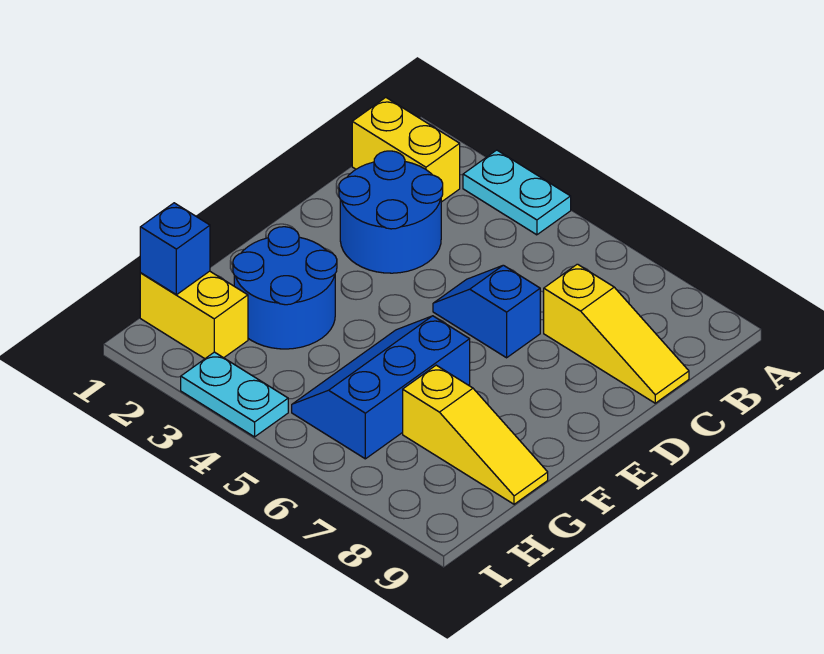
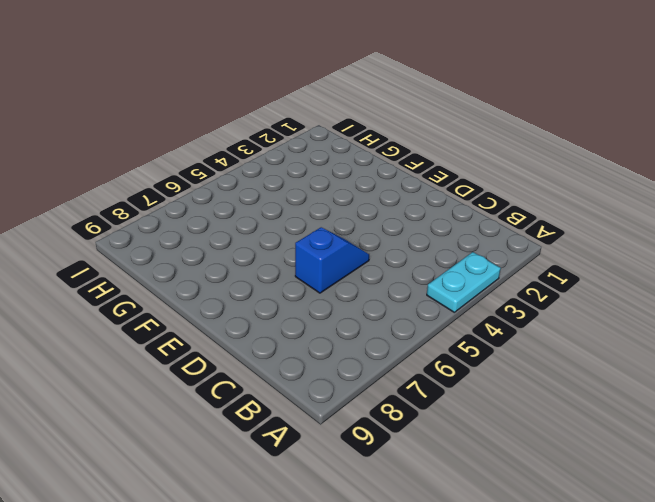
none -> yellow brick B1:B2 level 1
none -> blue round brick C2:D3 level 1

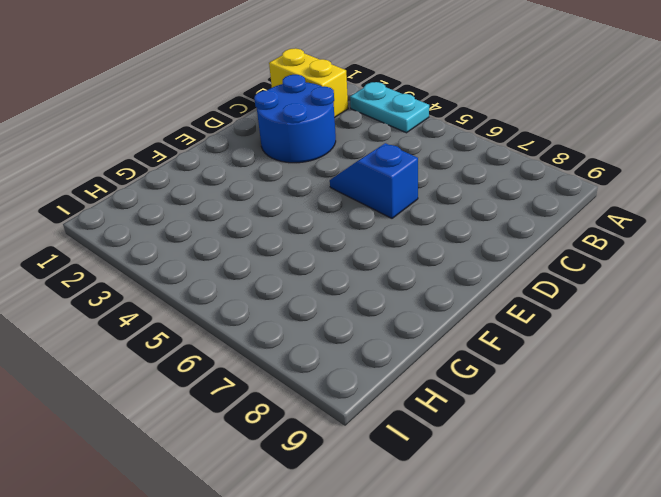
none -> yellow slope C7:C9 level 1 top 7
none -> blue round brick F2:G3 level 1

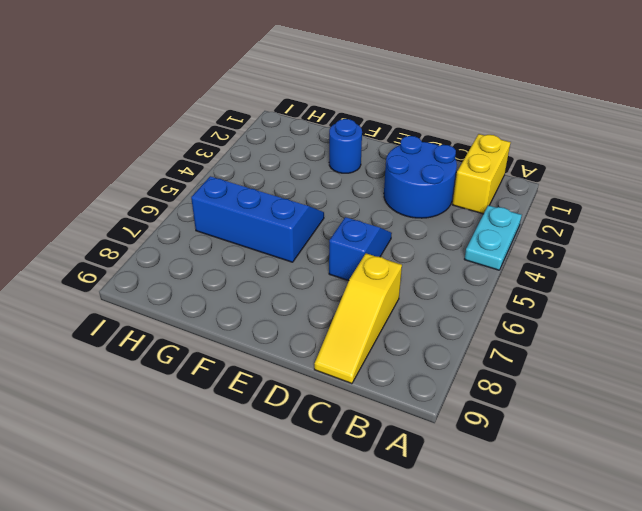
blue round brick F2 level 1 -> blue round brick F2:G3 level 1
none -> yellow slope G7:G9 level 1 top 7
none -> yellow brick H1:H2 level 1

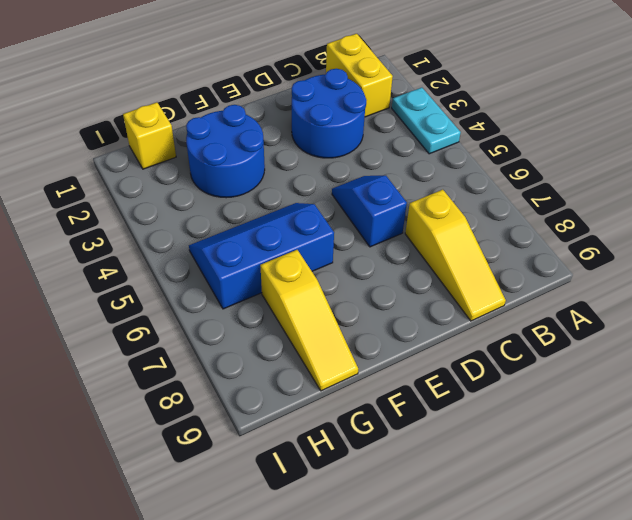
yellow brick H1 level 1 -> yellow brick H1:H2 level 1
none -> cyan plate I3:I4 level 1
none -> blue brick H1 level 2

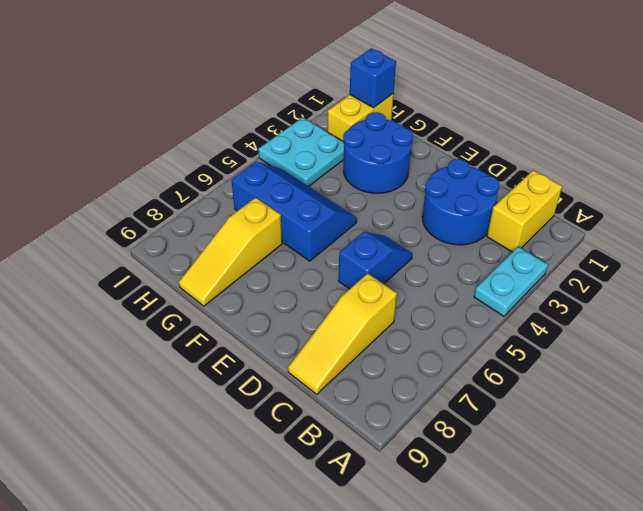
cyan plate H3:I4 level 1 -> cyan plate I3:I4 level 1

